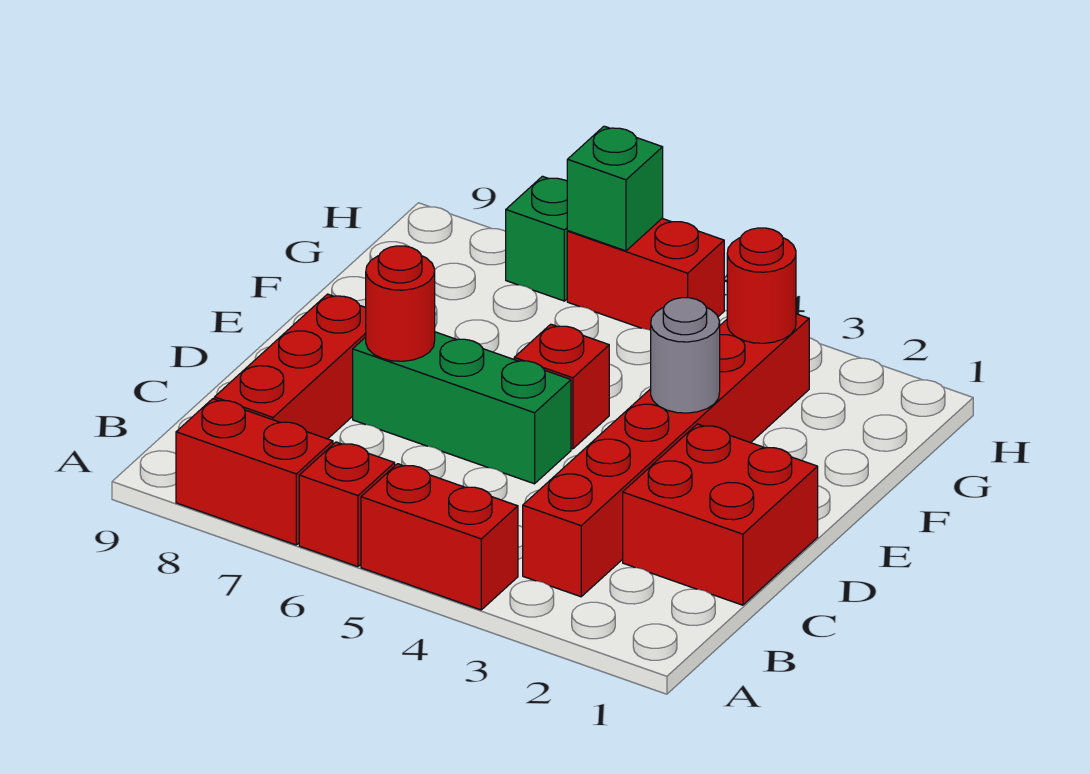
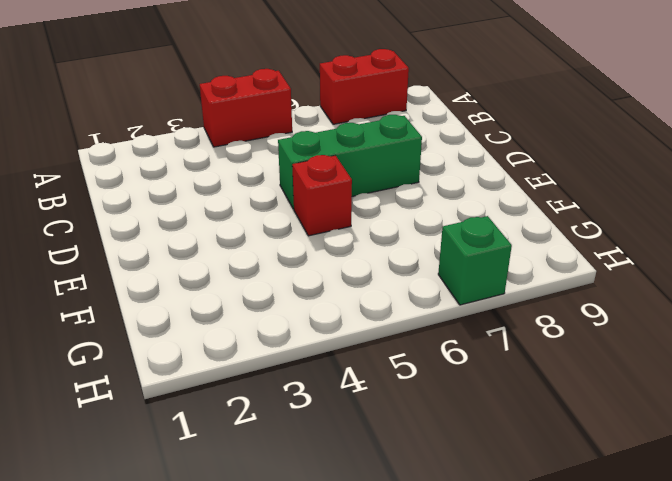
none -> red brick A6 level 1
none -> red brick B3:G3 level 1
none -> red brick B8:D8 level 1

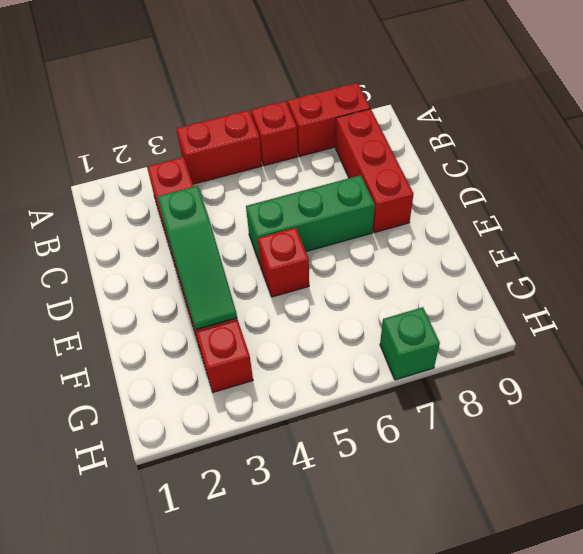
green slope D3:F3 level 2 top D -> grey round brick E3 level 2
none -> red brick C1:D2 level 1
none -> red brick H5:H6 level 1
none -> red round brick D7 level 2

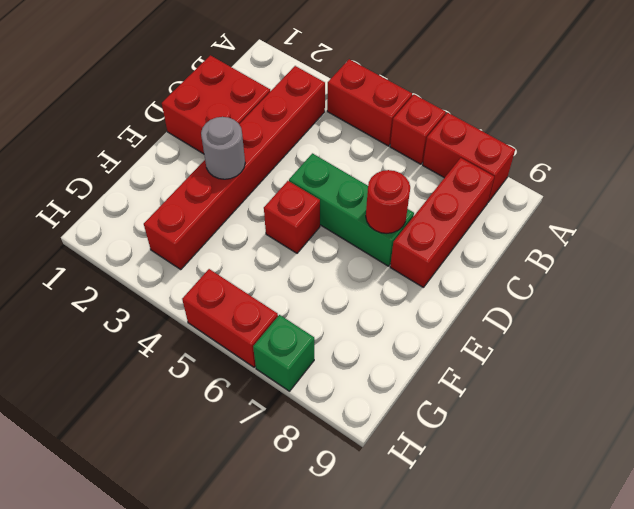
none -> red round brick G3 level 2
none -> green brick H6 level 2

